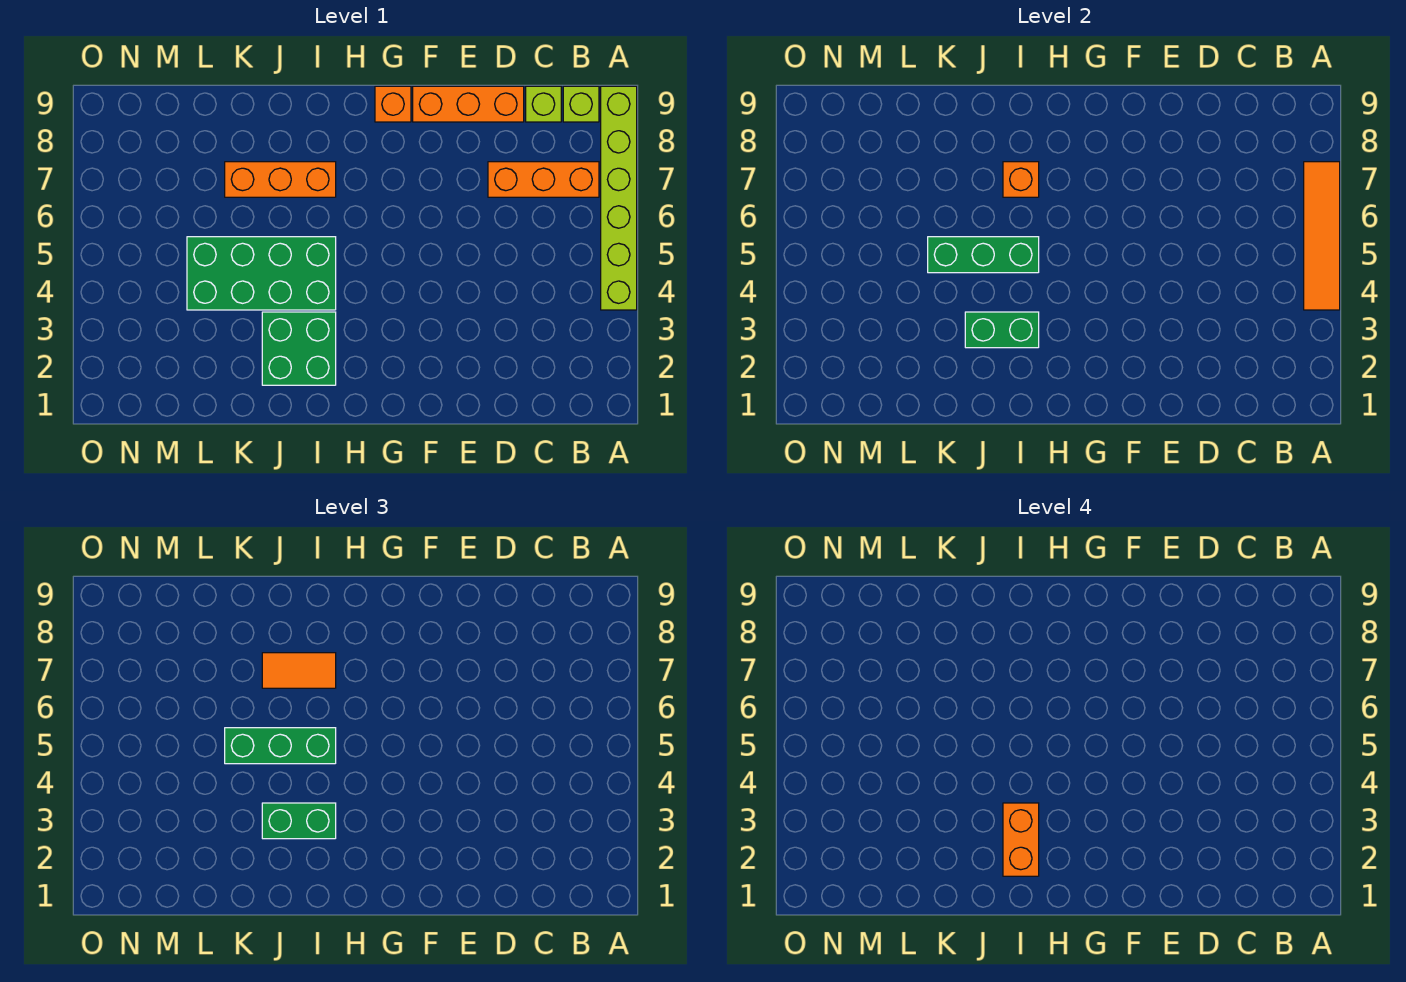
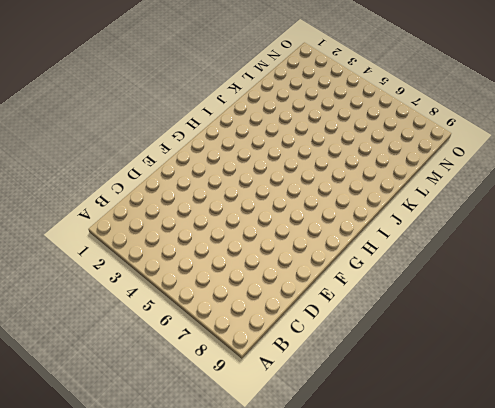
none -> lime brick A4:A9 level 1
none -> orange brick B7:D7 level 1
none -> lime brick B9 level 1

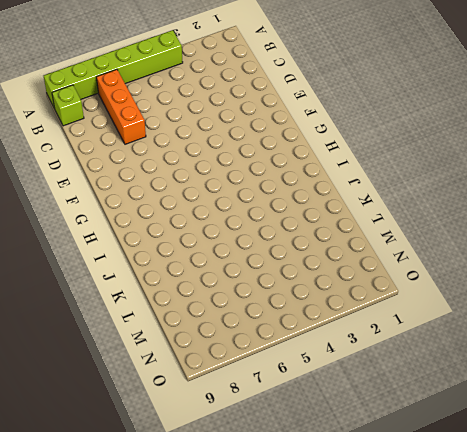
none -> lime brick C9 level 1
none -> orange brick D9:F9 level 1
none -> orange brick G9 level 1

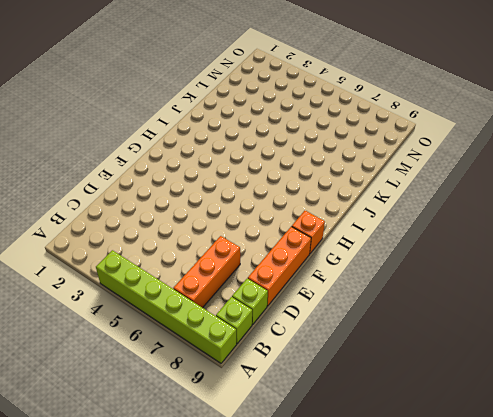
none -> green brick I2:J3 level 1
none -> green brick I4:L5 level 1
none -> orange brick I7:K7 level 1

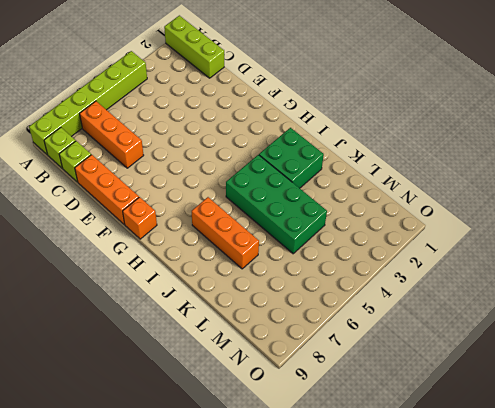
lime brick A1:C1 level 1 -> none
none -> orange tile A4:A7 level 2
none -> green brick I3:J3 level 2
none -> green brick I5:K5 level 2

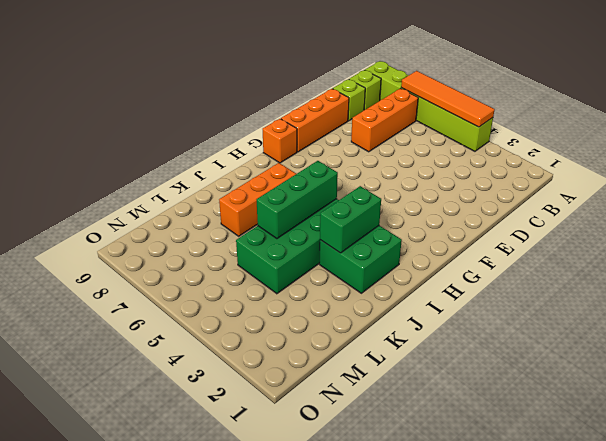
none -> orange brick I7 level 2
none -> green brick I3:J3 level 3
none -> green brick I5:K5 level 3

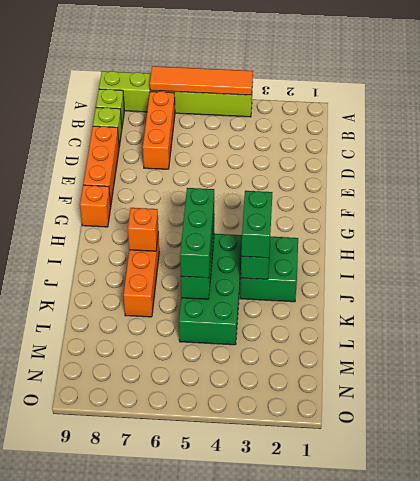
none -> orange tile I7:J7 level 3
none -> orange brick I2:I3 level 4

